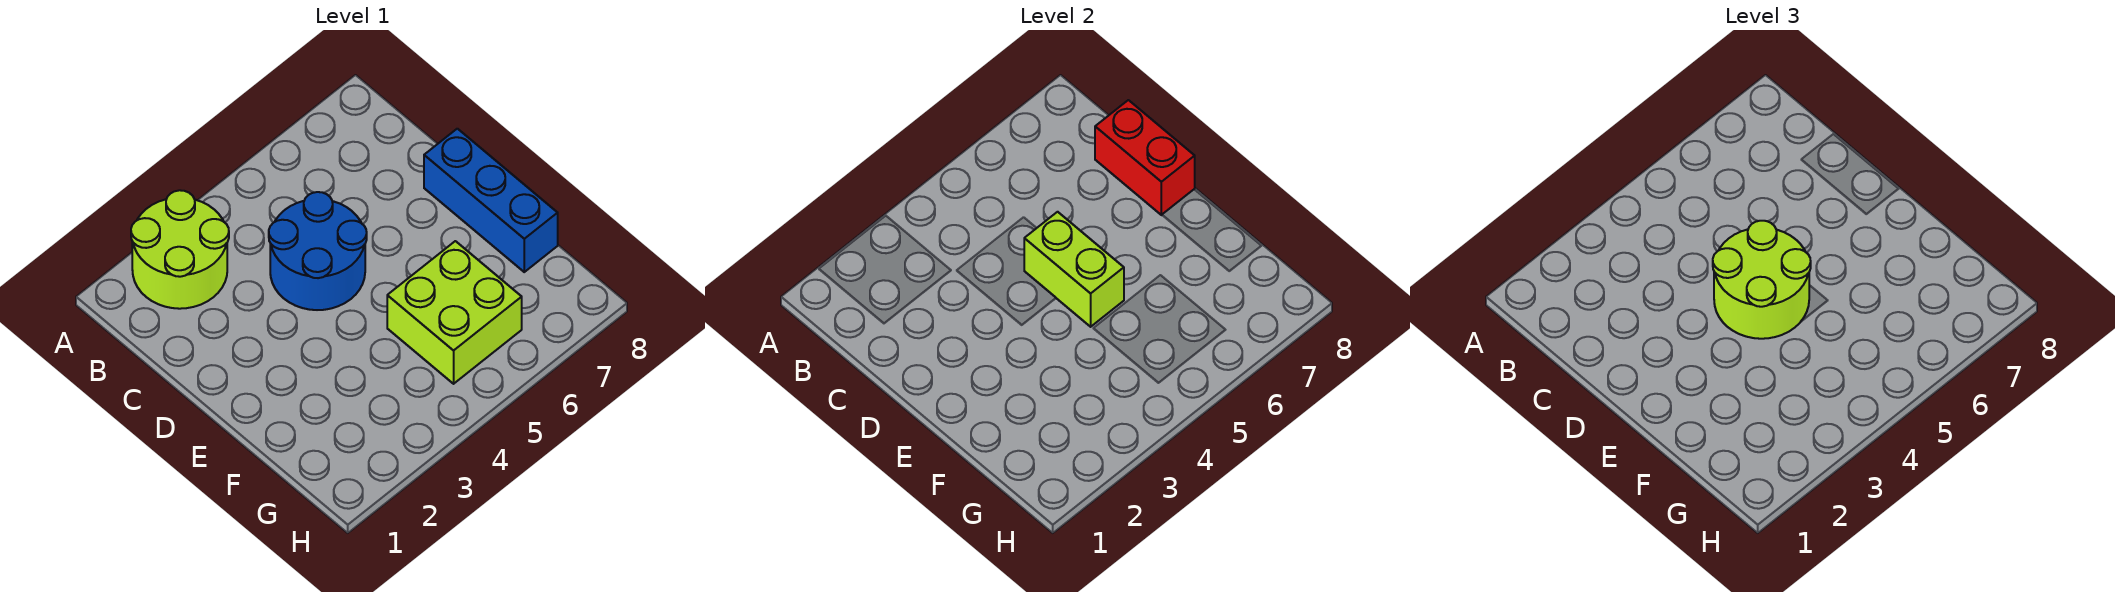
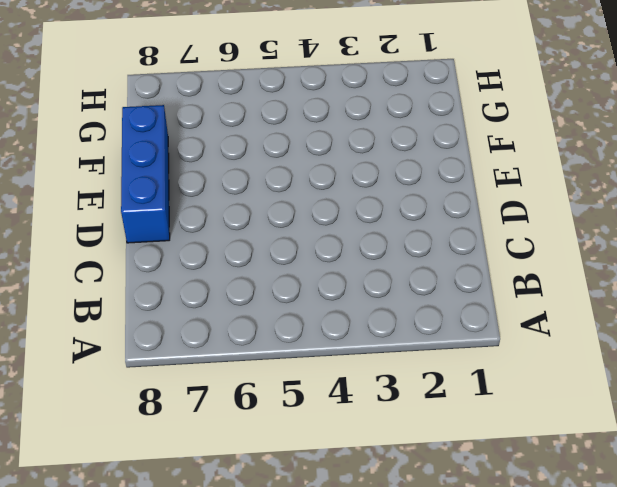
none -> lime round brick A2:B3 level 1
none -> blue round brick C4:D5 level 1

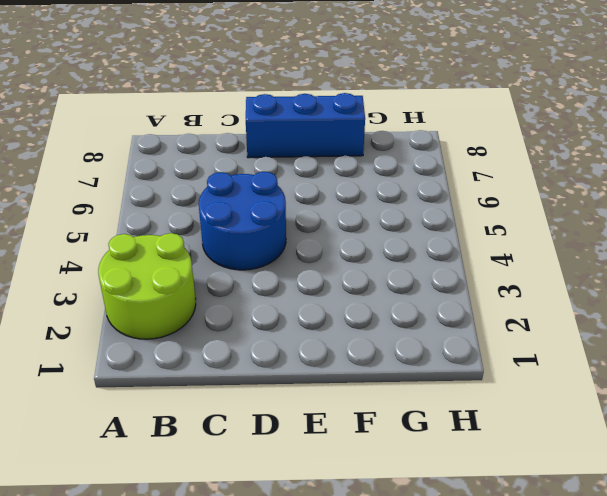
none -> lime brick F5:G6 level 1
none -> red brick C8:D8 level 2

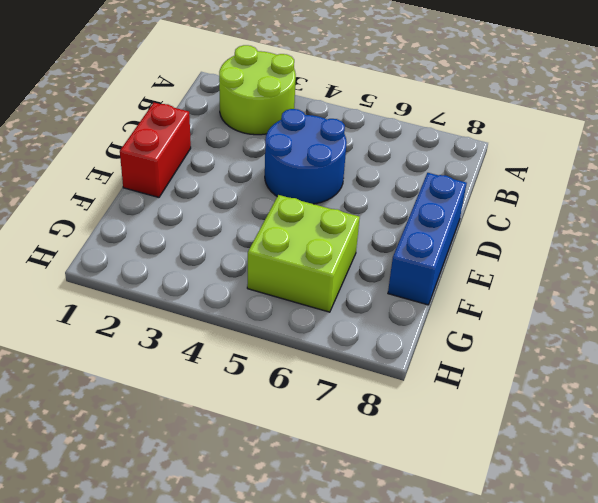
red brick D1:E1 level 1 -> red brick C8:D8 level 2
none -> lime brick D5:E5 level 2
none -> lime round brick D4:E5 level 3

